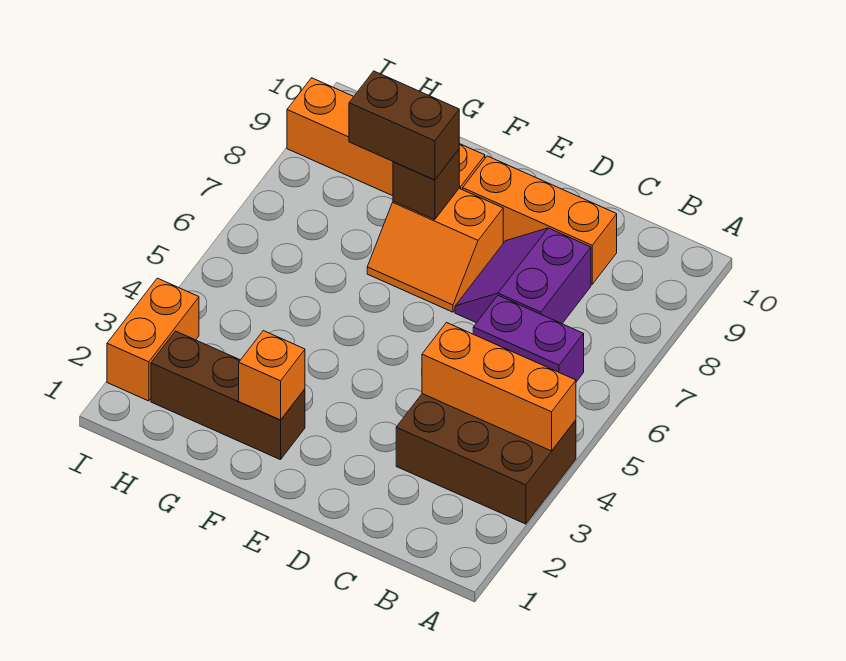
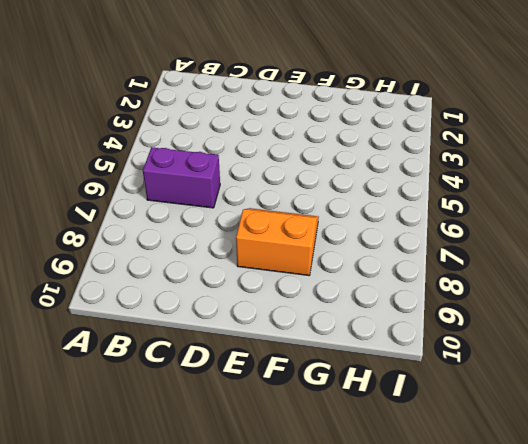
none -> brown brick A3:C4 level 1
none -> purple slope C7:D8 level 1 top C
none -> orange brick C9:E9 level 1

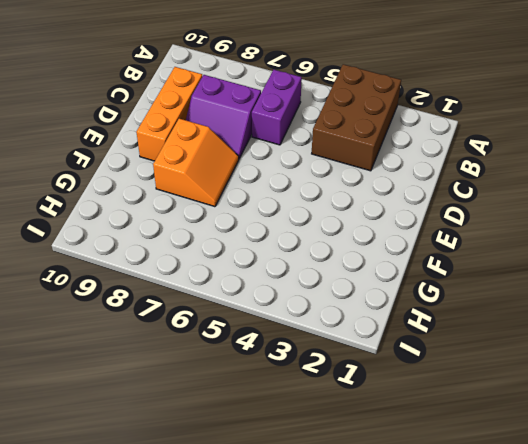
none -> brown brick F2:H2 level 1
none -> orange brick F9:I9 level 1
none -> orange brick I2:I3 level 1

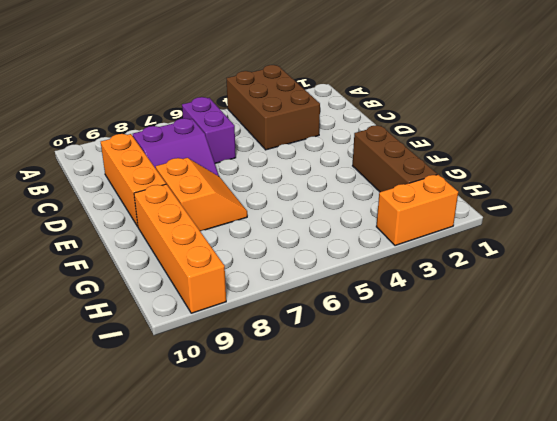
none -> orange brick A4:C4 level 2
none -> orange brick F2 level 2
none -> brown brick F8 level 2

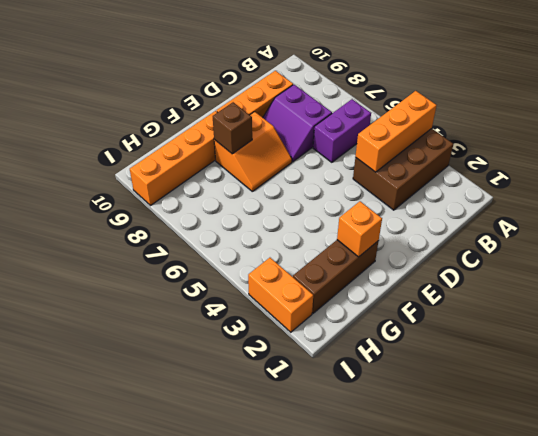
none -> brown brick F8:G8 level 3

